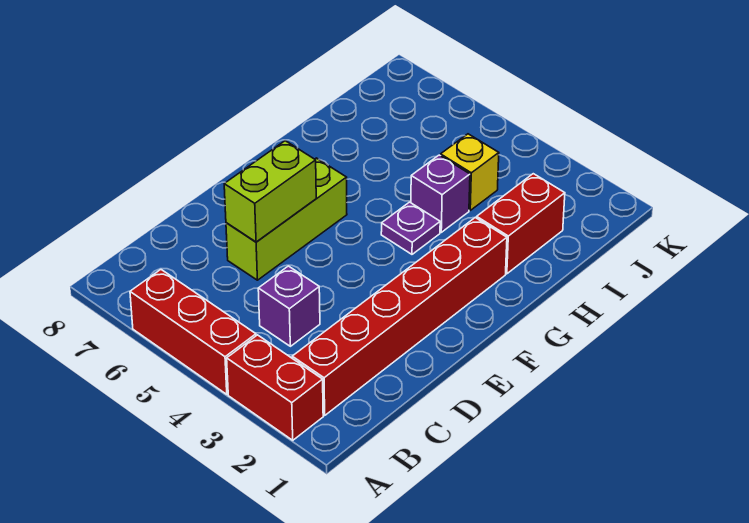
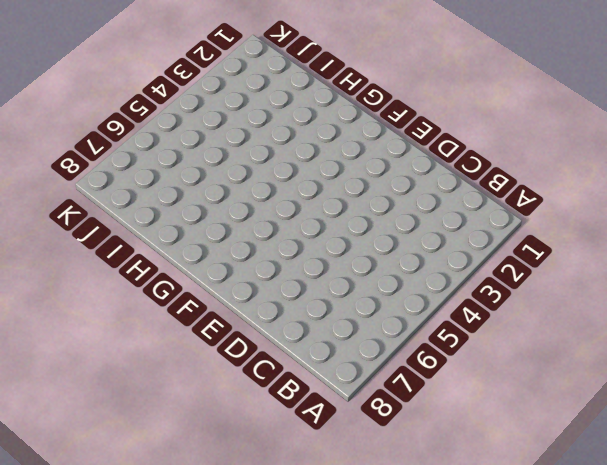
none -> red brick A2:A3 level 1
none -> red brick A4:A6 level 1

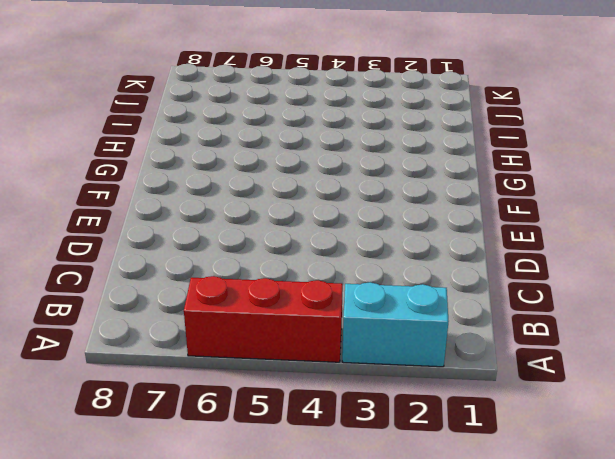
cyan brick A2:A3 level 1 -> red brick A2:A3 level 1
none -> red brick B2:G2 level 1
none -> purple brick C4 level 1

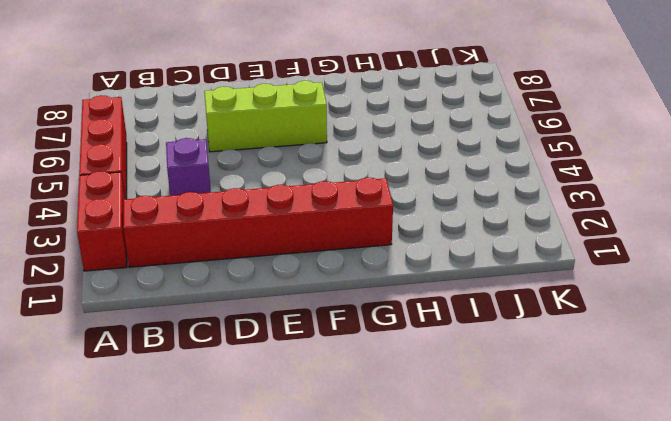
none -> purple plate G4 level 1
none -> red brick H2:I2 level 1

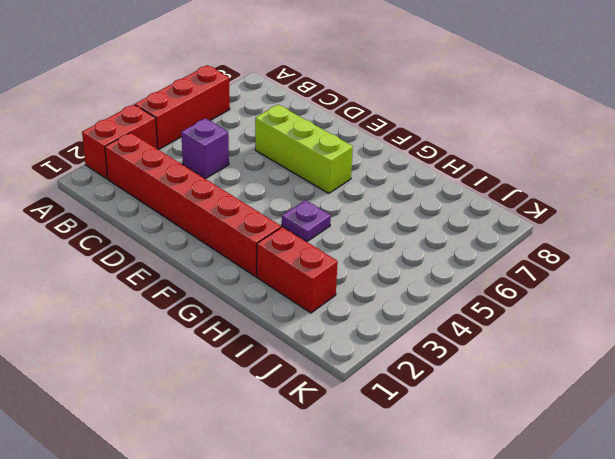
none -> purple brick H4 level 1
none -> yellow brick I4 level 1

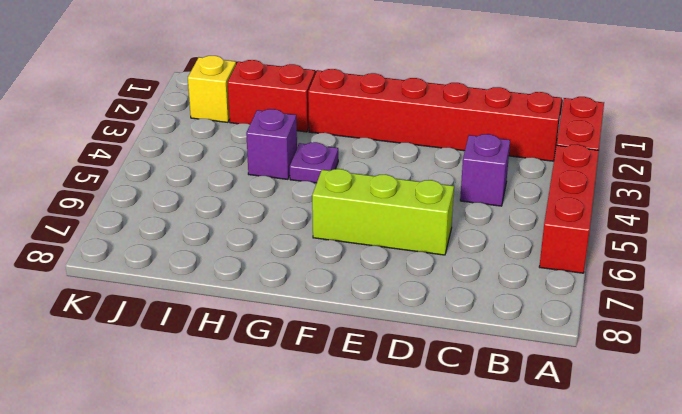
yellow brick J2 level 1 -> yellow brick I4 level 1
none -> lime brick D6:E6 level 2

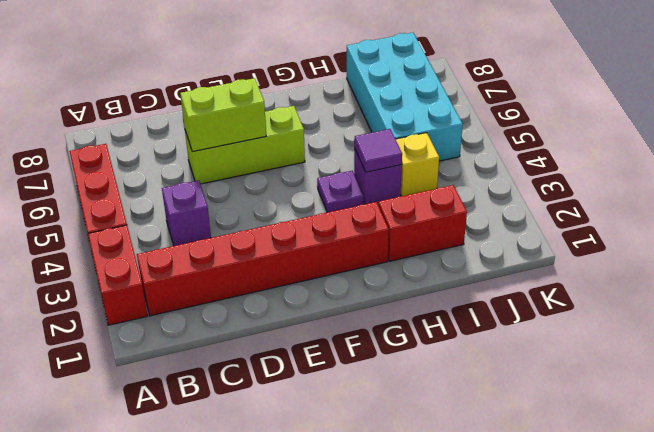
purple tile H4 level 2 -> none
cyan brick I5:J8 level 1 -> none

